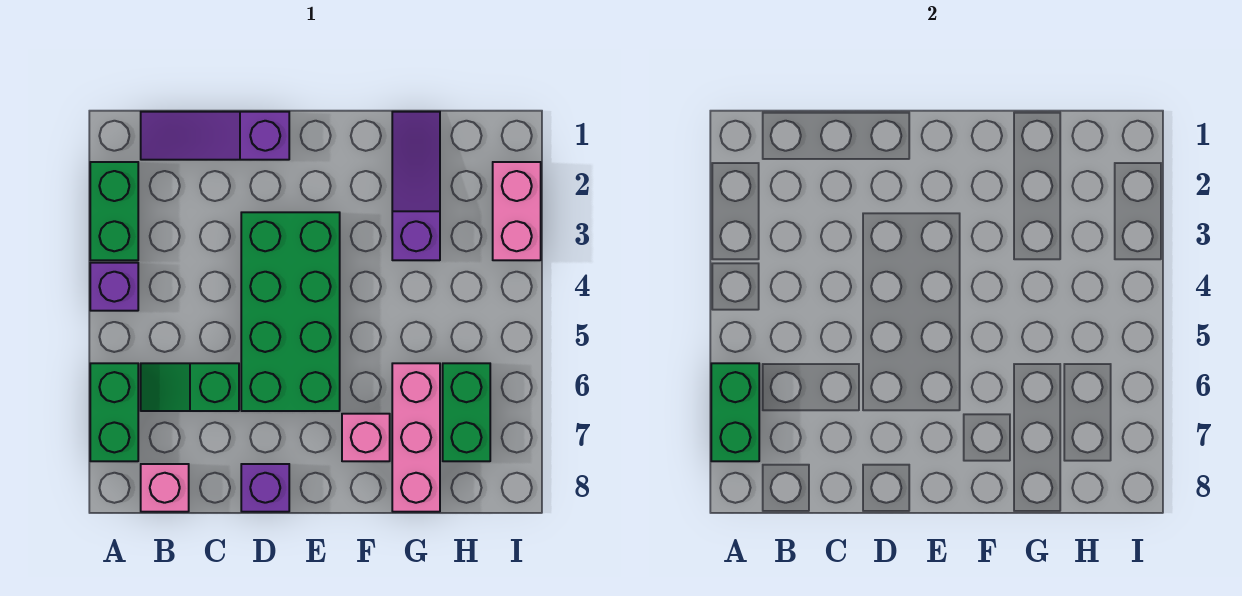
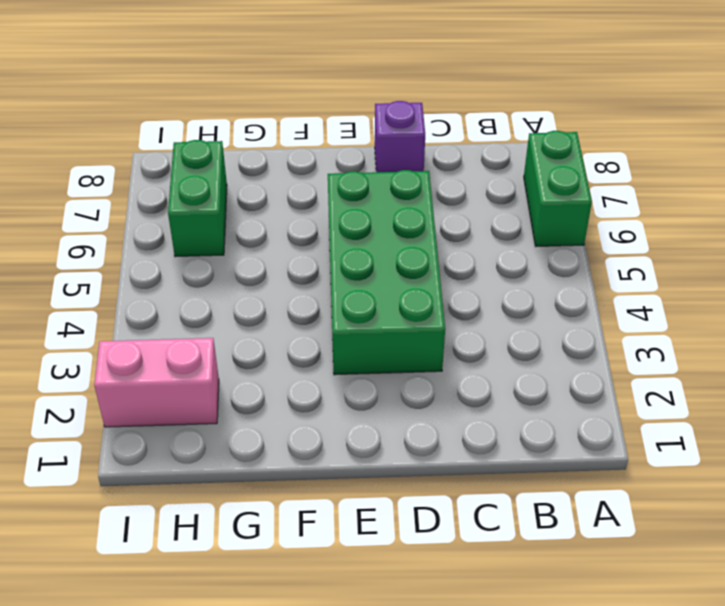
pink brick H2:I2 level 1 -> pink brick I2:I3 level 1
none -> green brick A2:A3 level 1
none -> purple brick A4 level 1
none -> purple slope B1:D1 level 1 top D

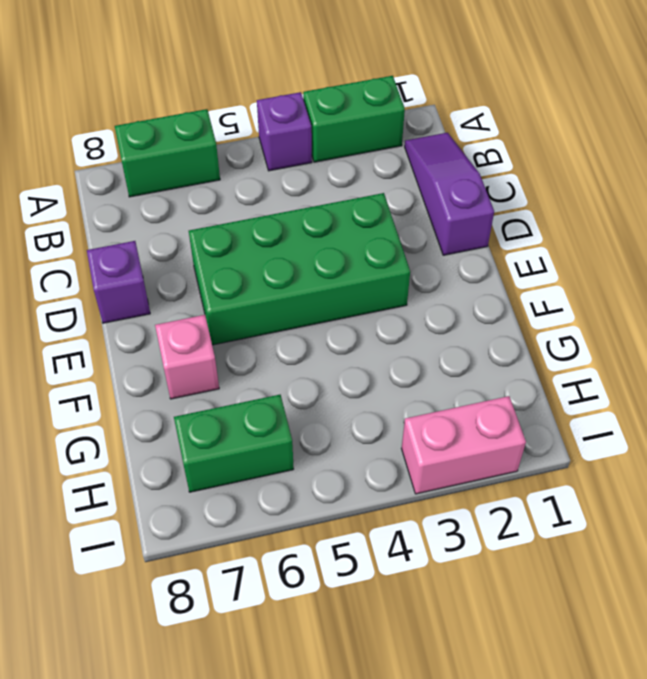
none -> green slope B6:C6 level 1 top C
none -> pink brick B8 level 1
none -> purple slope G1:G3 level 1 top 3

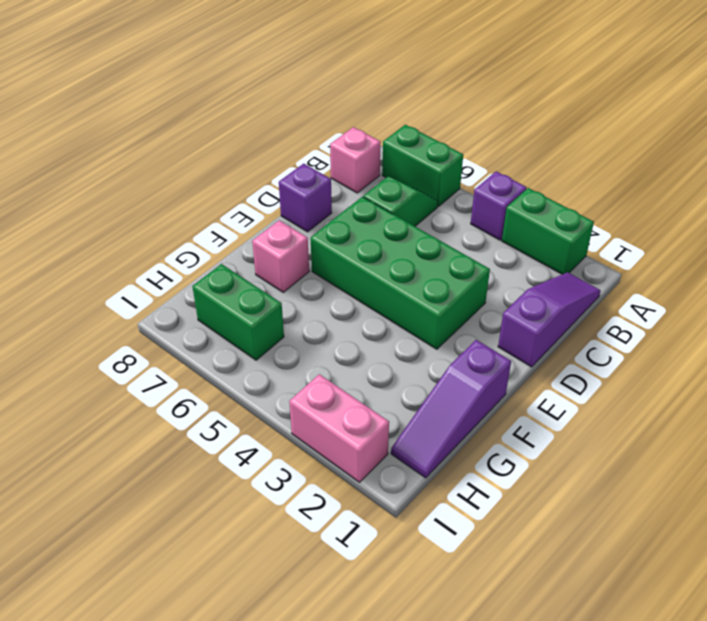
purple slope F1:H1 level 1 top F -> purple slope G1:G3 level 1 top 3
none -> pink brick G6:G8 level 1
none -> green brick A6:A7 level 2

